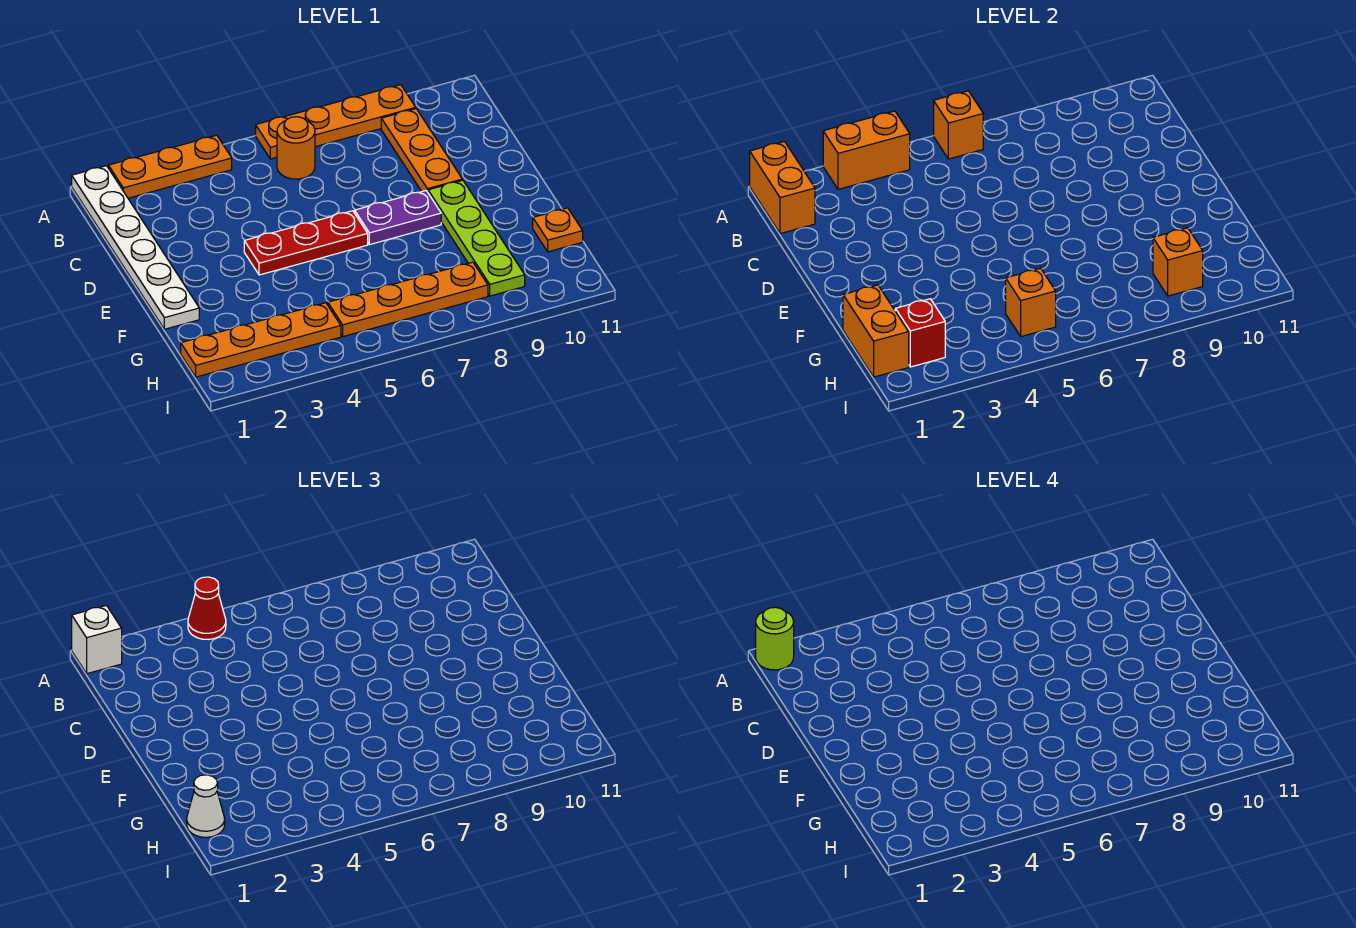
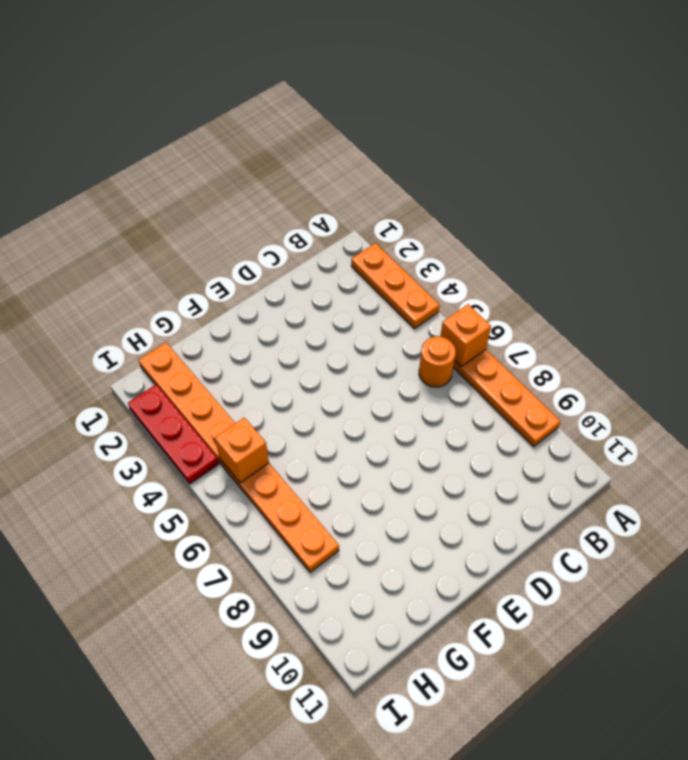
red plate I2:I4 level 1 -> red plate E4:E6 level 1
none -> white plate A1:F1 level 1
none -> orange plate B9:D9 level 1
none -> purple plate E7:E8 level 1

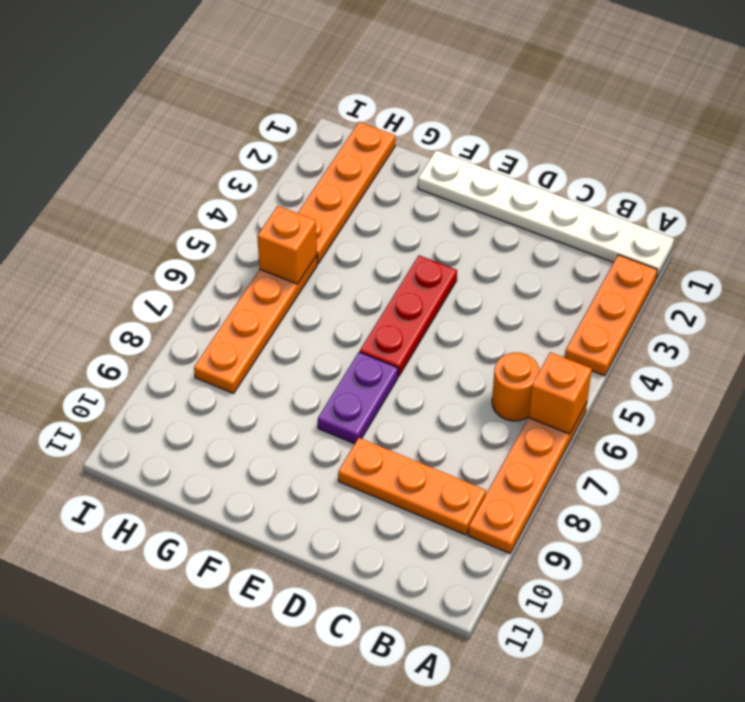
none -> lime plate E9:H9 level 1
none -> orange plate G11 level 1
none -> orange brick A1:B1 level 2

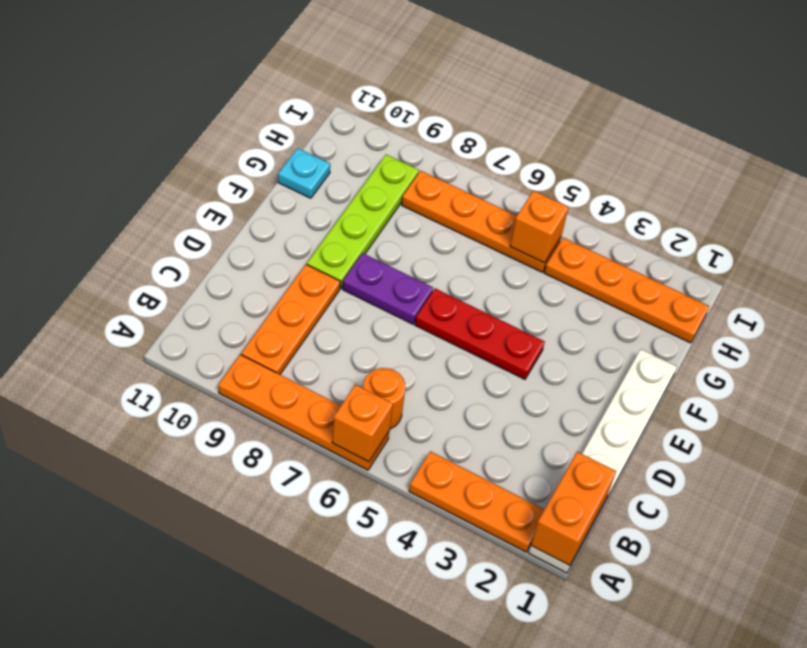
cyan plate G11 level 1 -> orange plate G11 level 1
none -> orange brick A3:A4 level 2
none -> orange brick G1:H1 level 2
none -> red brick H2 level 2

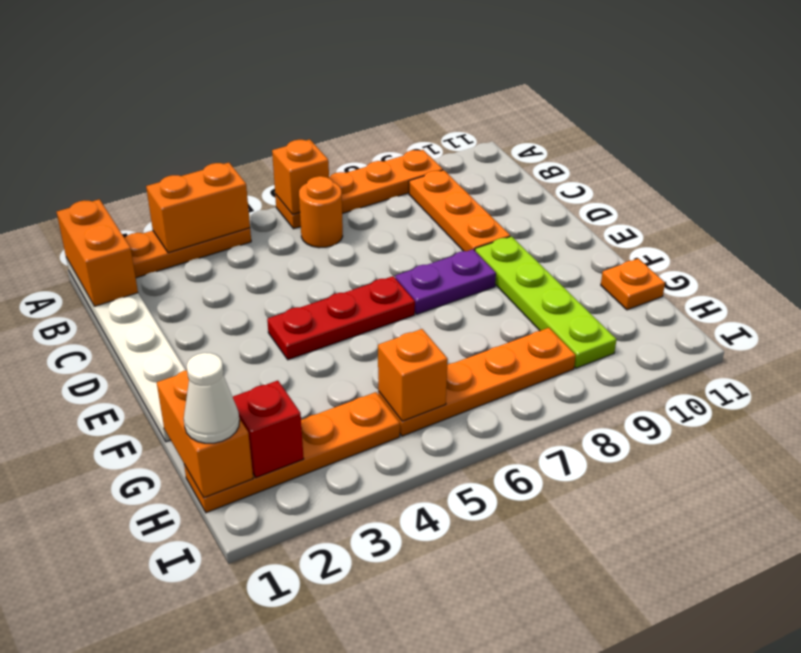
none -> orange brick H9 level 2
none -> white brick A1 level 3
none -> red cone A4 level 3

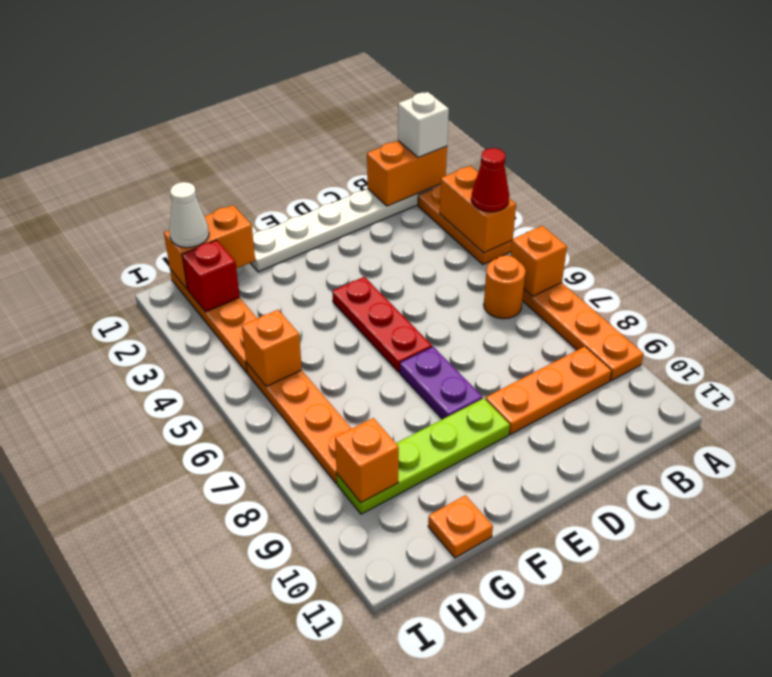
none -> lime round brick A1 level 4

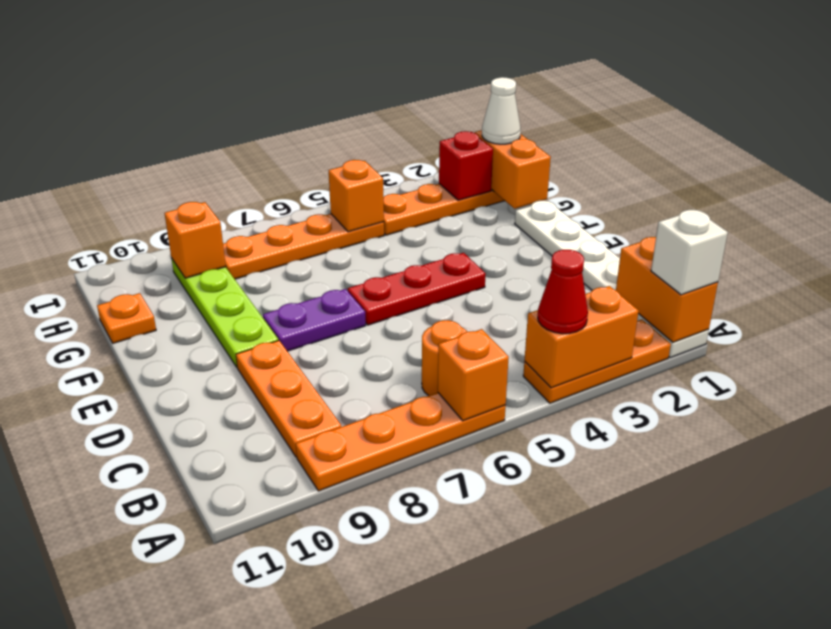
none -> lime round brick A1 level 4

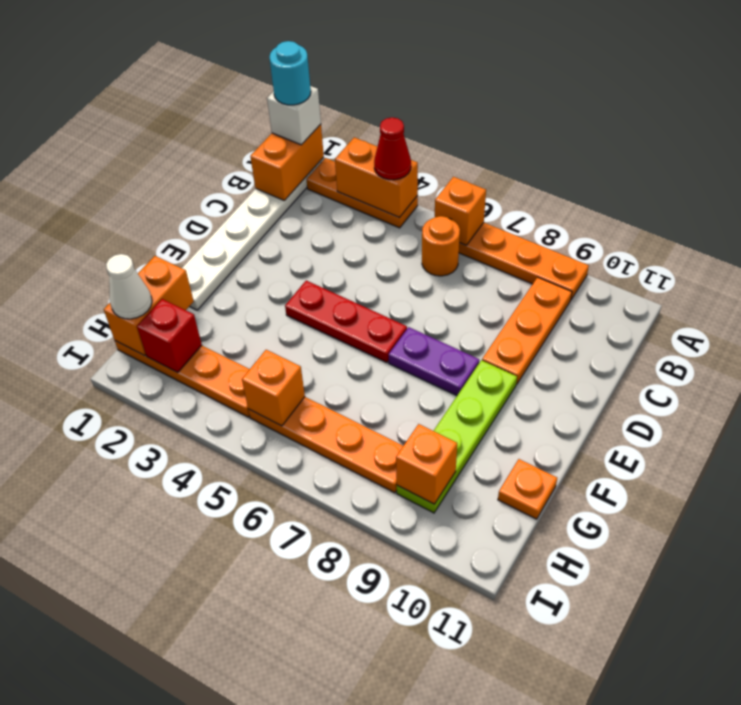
cyan round brick A1 level 4 -> lime round brick A1 level 4

